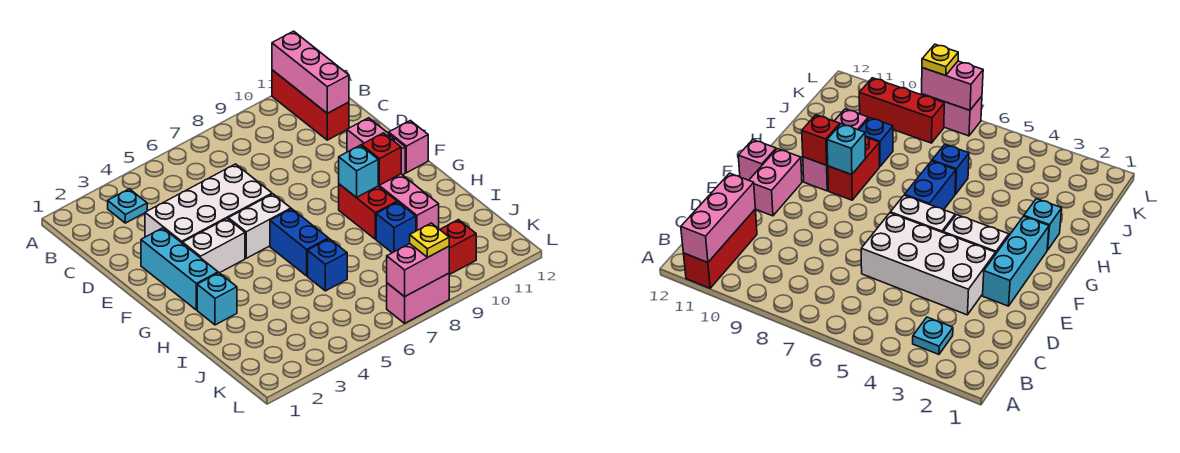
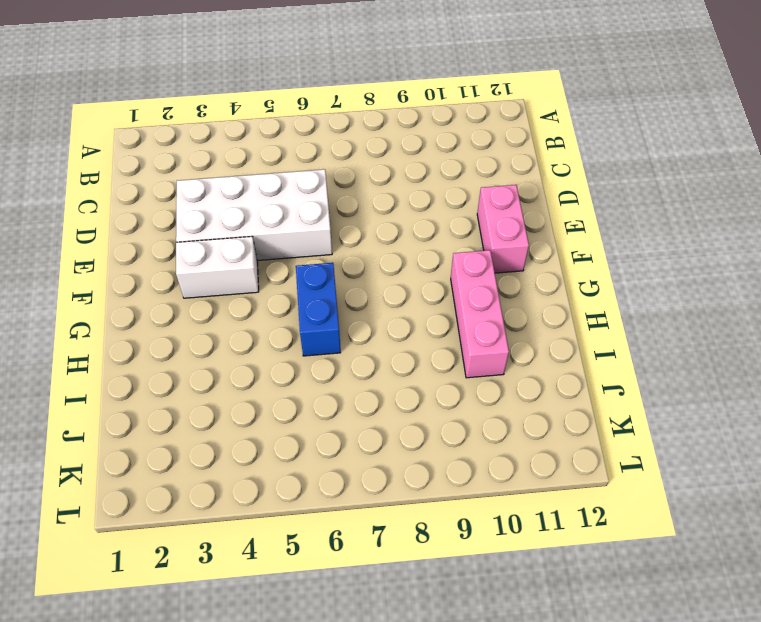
none -> red brick A11:C11 level 1
none -> cyan plate B3 level 1
none -> cyan brick E2:G2 level 1

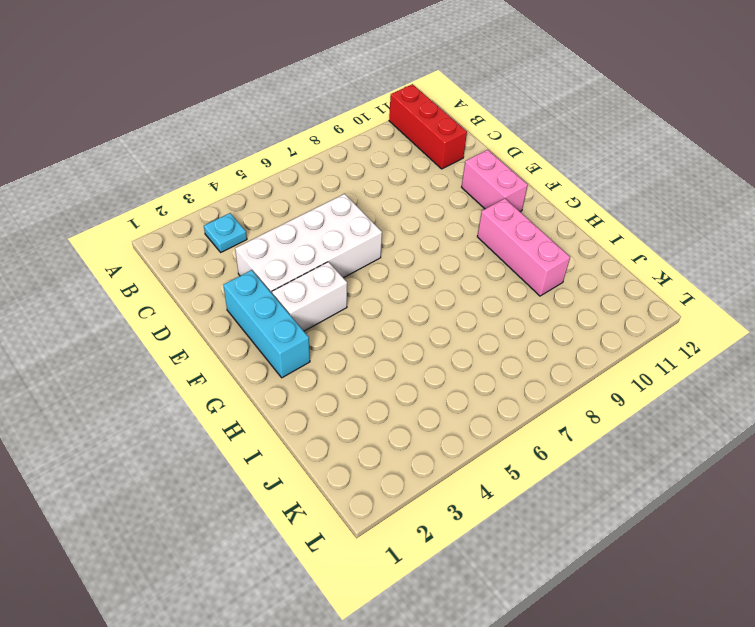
none -> white brick F5:F6 level 1
none -> pink brick F12 level 1
none -> blue brick G6:H6 level 1

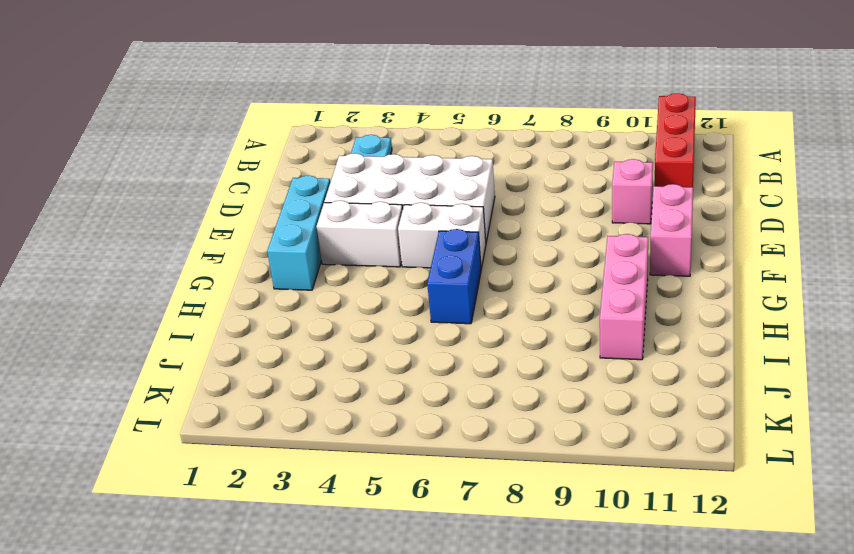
pink brick D10 level 1 -> pink brick F12 level 1
none -> red brick G9:H9 level 1
none -> cyan brick H2 level 1
none -> blue brick I6 level 1

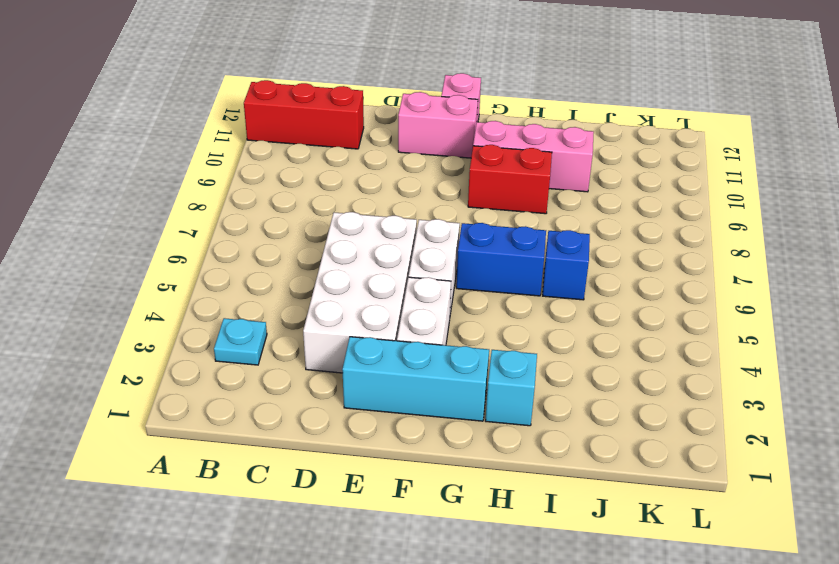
none -> blue brick I9 level 1
none -> red brick K8:K10 level 1
none -> pink brick L7:L8 level 1

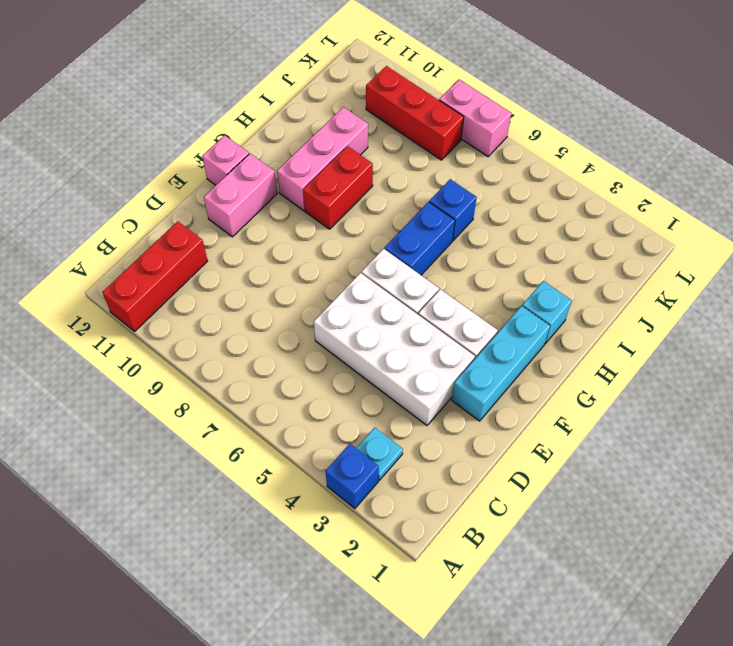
blue brick A3 level 1 -> blue brick I9 level 1
none -> pink brick A11:C11 level 2
none -> cyan brick G9 level 2
none -> red brick G10 level 2

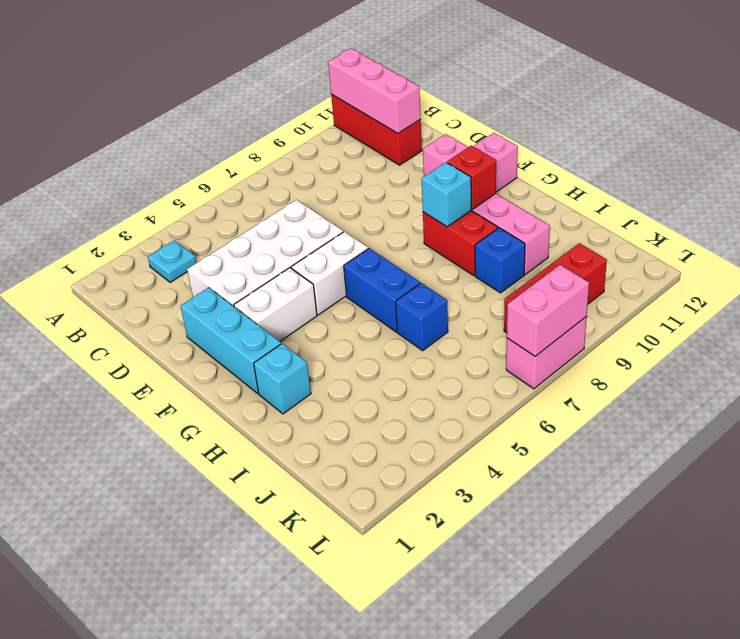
none -> yellow plate L8 level 3

